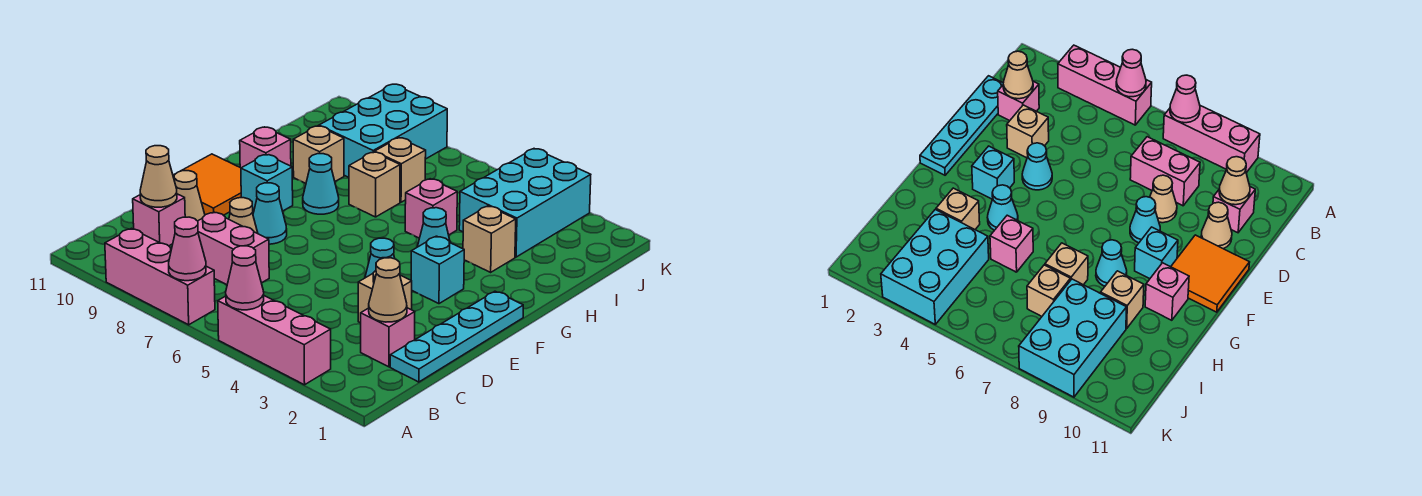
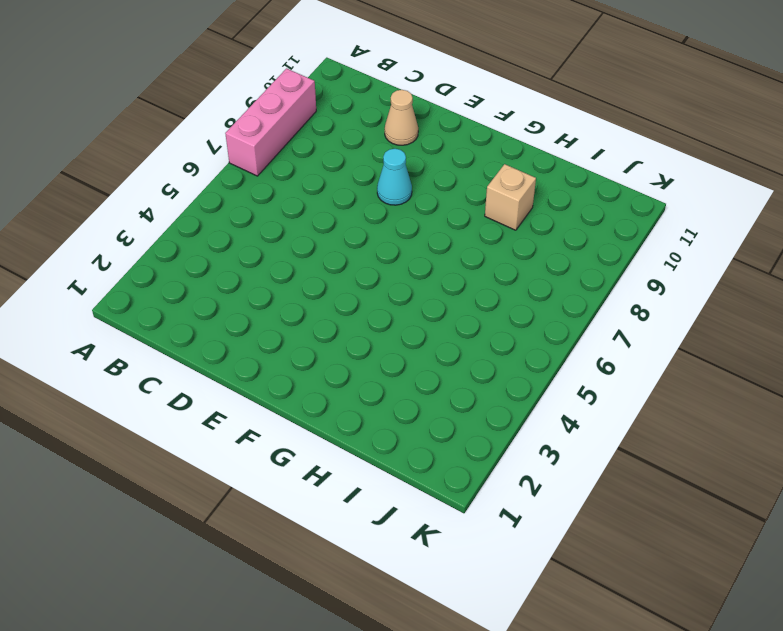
none -> pink brick A3:A5 level 1
none -> cyan plate C1:F1 level 1
none -> pink brick C2 level 1

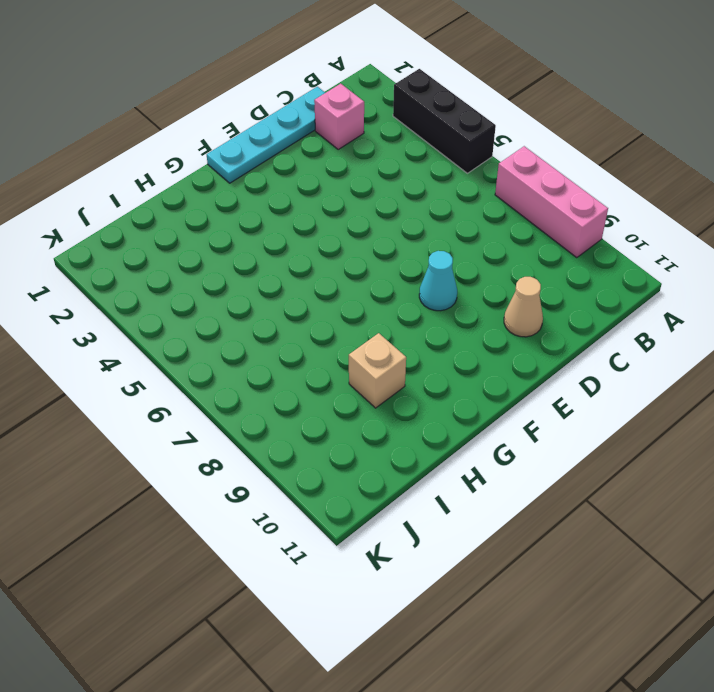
black brick A3:A5 level 1 -> pink brick A3:A5 level 1
none -> pink brick C7:C8 level 1
none -> pink brick C10 level 1
none -> tan brick D3 level 1

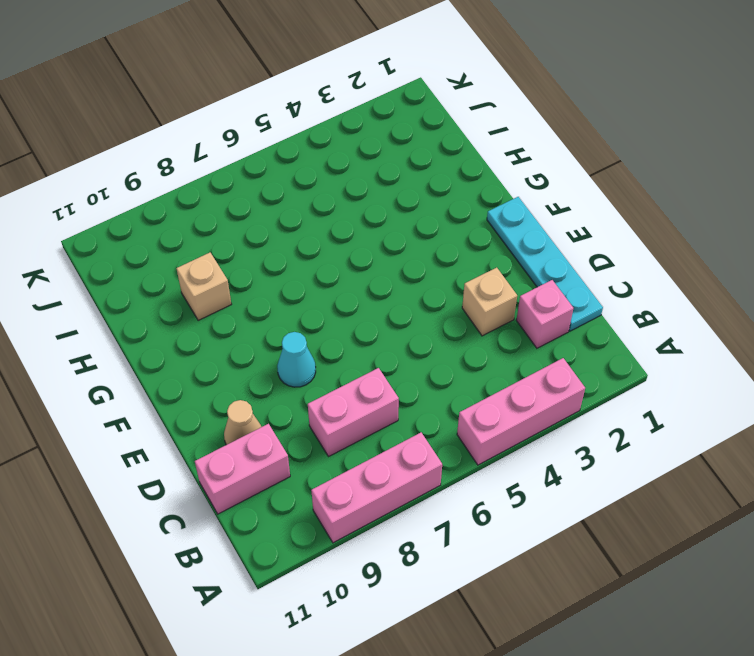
pink brick C10:C11 level 1 -> pink brick C10 level 1
none -> tan cone D8 level 1
none -> cyan cone E4 level 1
none -> orange tile E10:F11 level 1

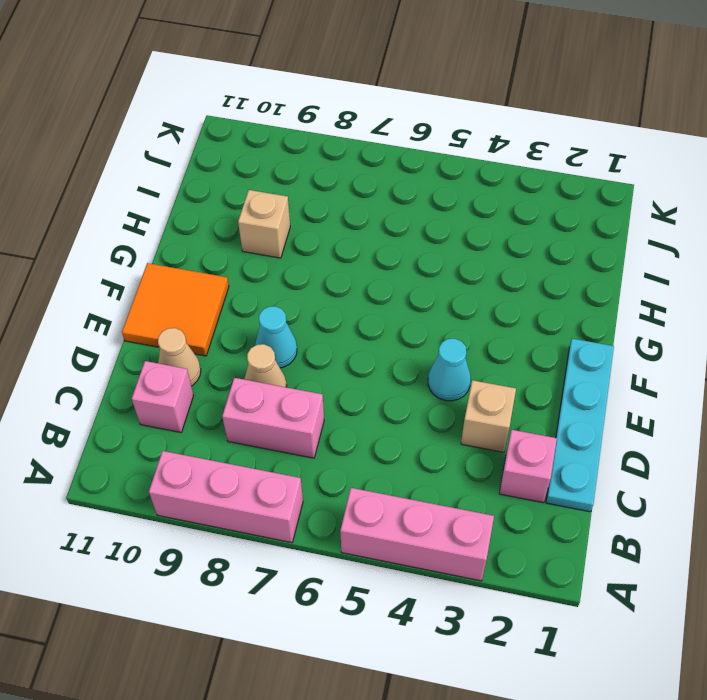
none -> cyan brick F3 level 1
none -> cyan brick F9 level 1
none -> cyan cone G4 level 1

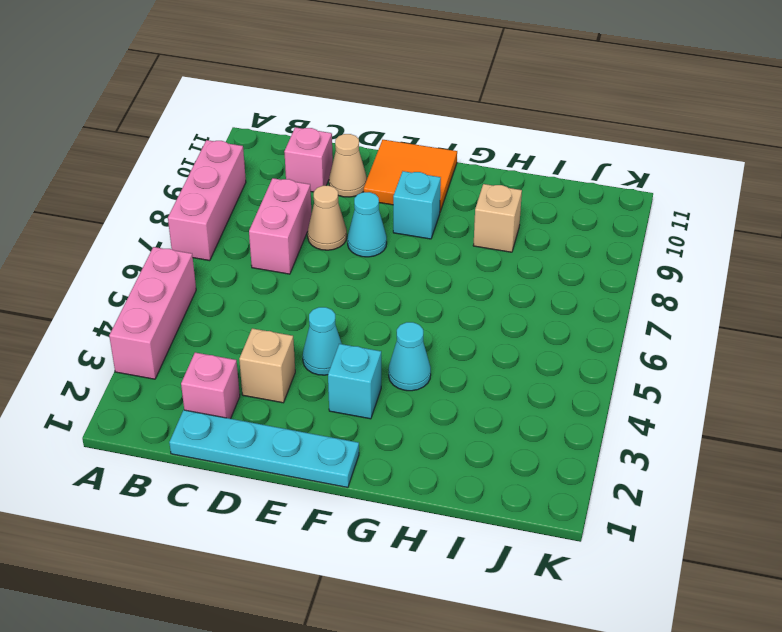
none -> cyan cone G8 level 1
none -> pink brick G10 level 1
none -> tan brick H3 level 1

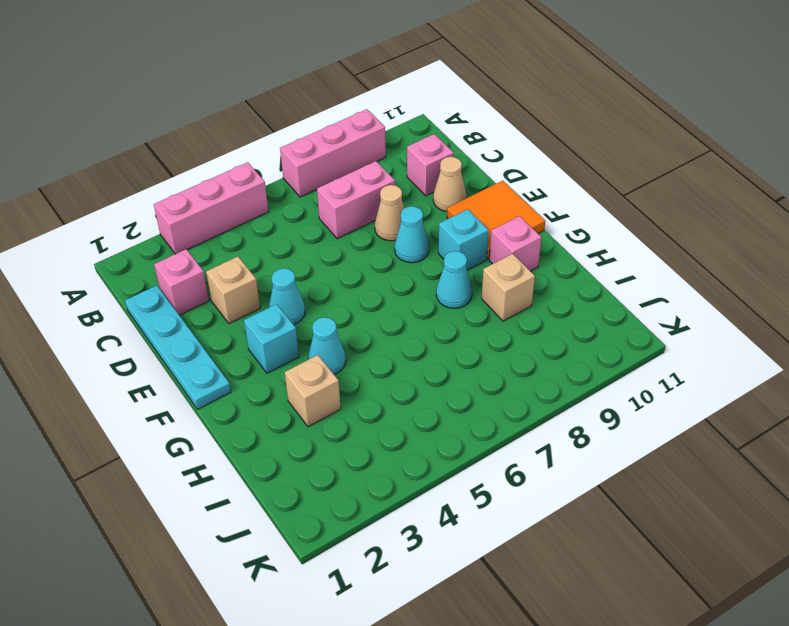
none -> pink brick H5 level 1
none -> tan brick H7 level 1
none -> cyan brick I3:K4 level 1

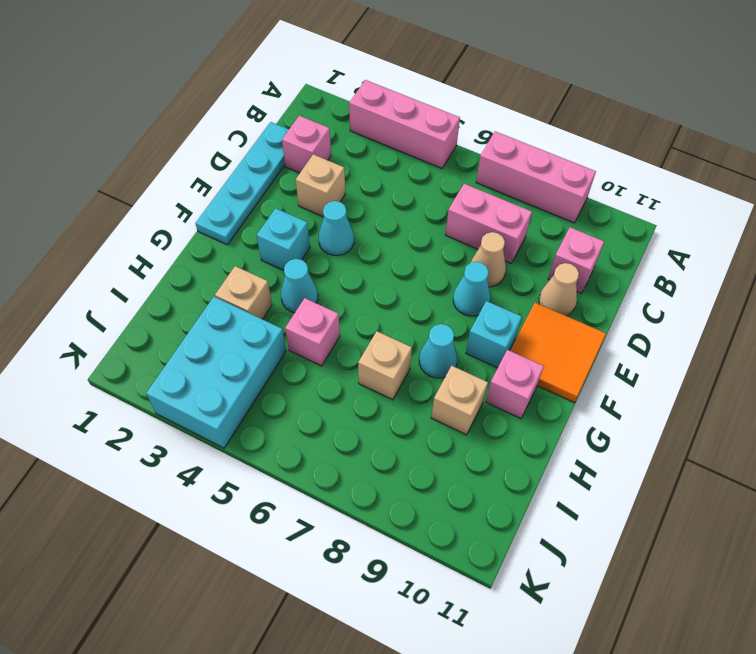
none -> tan brick I7 level 1
none -> cyan brick I8:K9 level 1
none -> pink cone A5 level 2

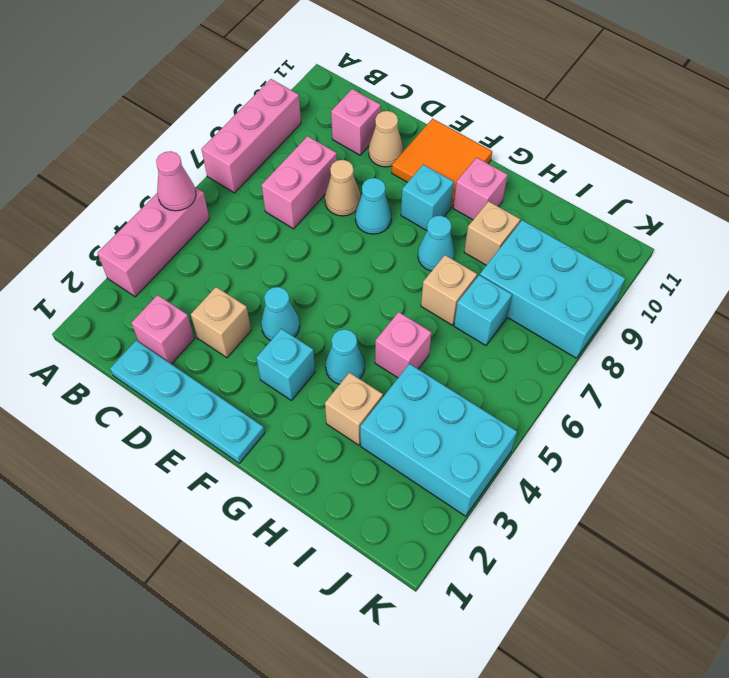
cyan brick I7 level 1 -> tan brick I7 level 1
none -> pink cone A7 level 2
none -> tan cone C2 level 2
none -> tan cone C10 level 2

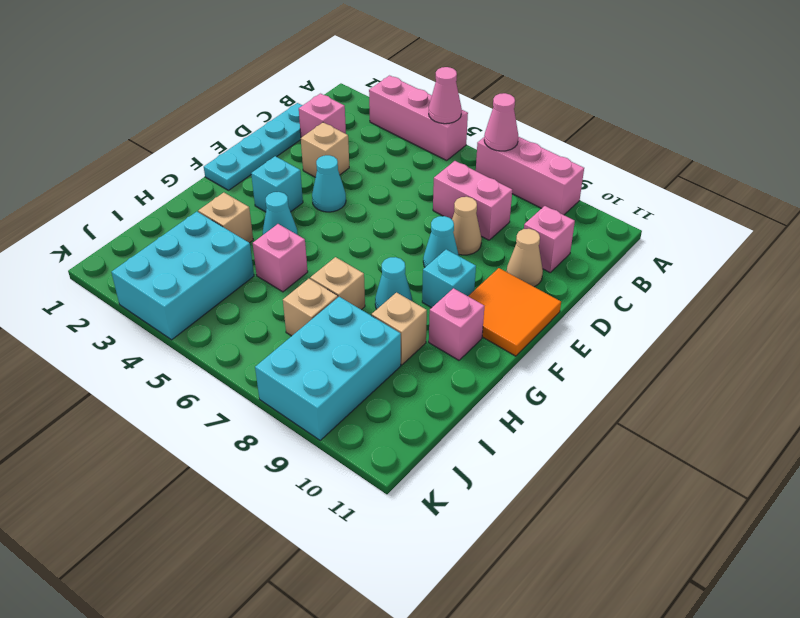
none -> tan cone C2 level 2
none -> tan cone C10 level 2

